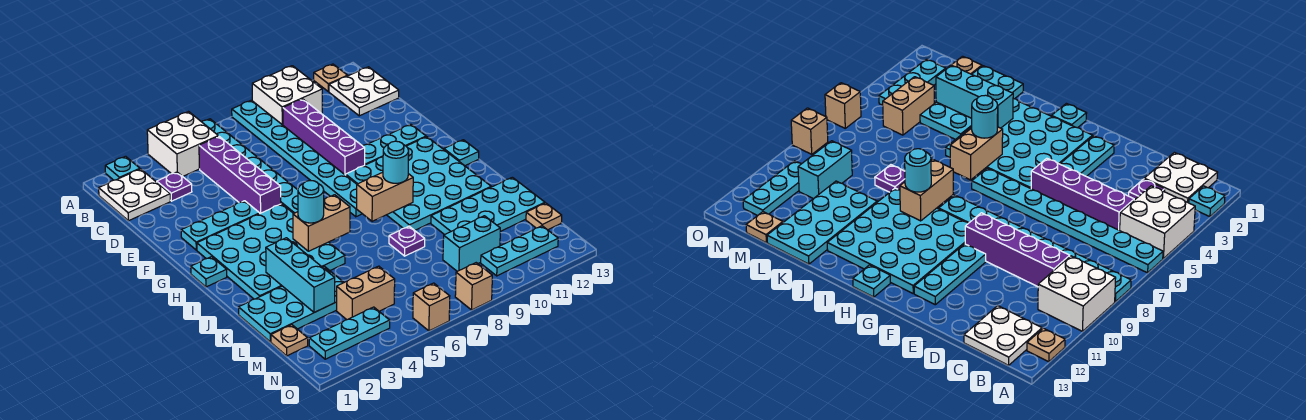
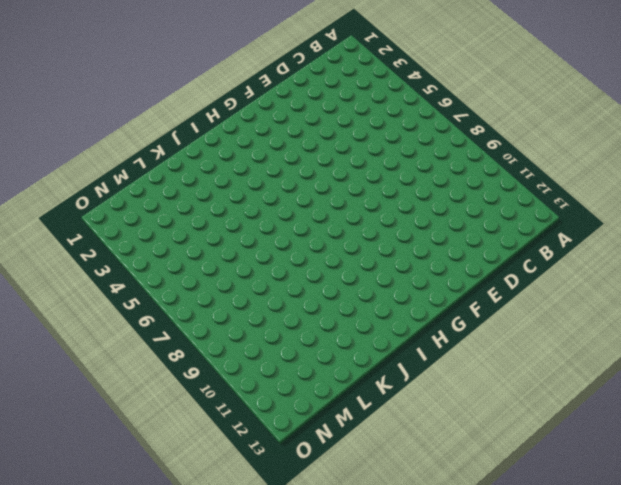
none -> cyan plate A2 level 1
none -> white brick A4:B5 level 1
none -> cyan plate A6:H6 level 1
none -> cyan plate A8:H8 level 1

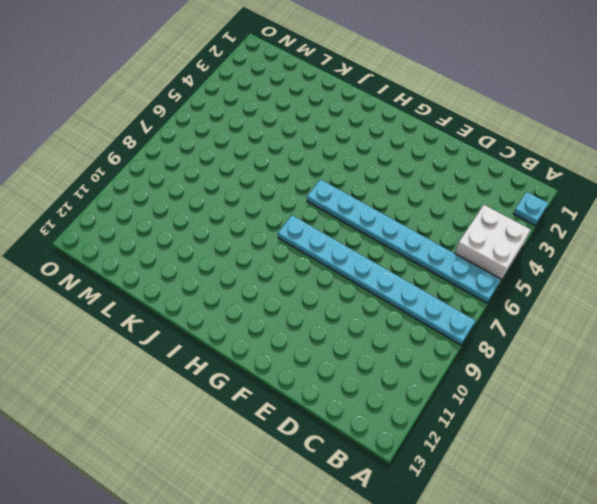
none -> white brick A9:B10 level 1
none -> tan plate A12 level 1
none -> white plate B1:C2 level 1
none -> white plate B12:C13 level 1

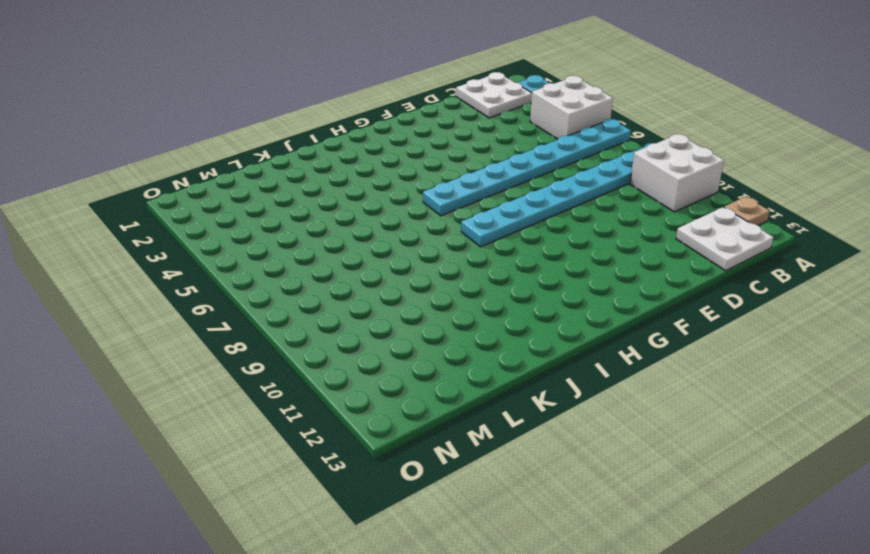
none -> purple plate C3 level 1
none -> purple brick C5:F5 level 1
none -> purple brick C9:F9 level 1
none -> cyan plate F2:F4 level 1

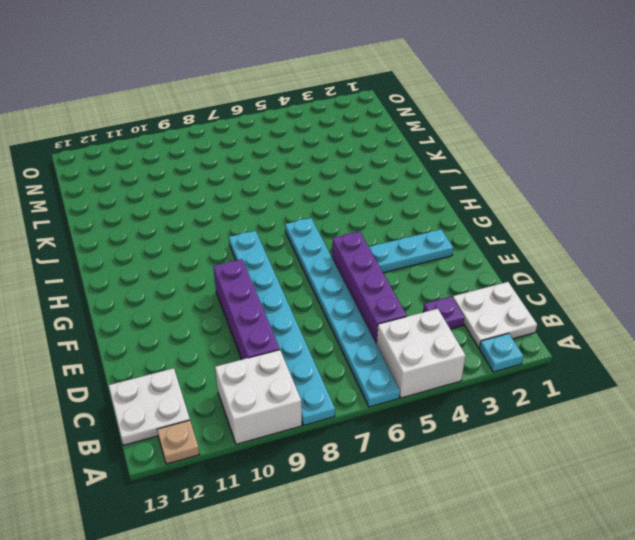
none -> cyan plate F10:F12 level 1
none -> cyan plate G2:J5 level 1
none -> cyan plate G9:J12 level 1
none -> cyan plate H1 level 1

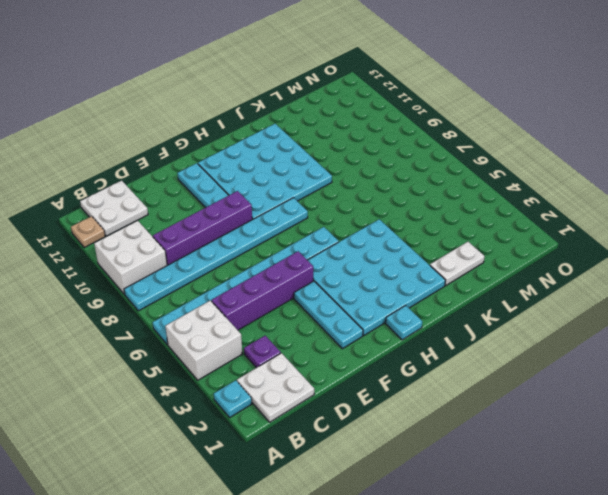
white plate K2:L2 level 1 -> cyan plate K1:L4 level 1
none -> cyan plate H13 level 1
none -> purple plate K8 level 1
none -> cyan plate K10:L13 level 1
none -> tan plate M1 level 1

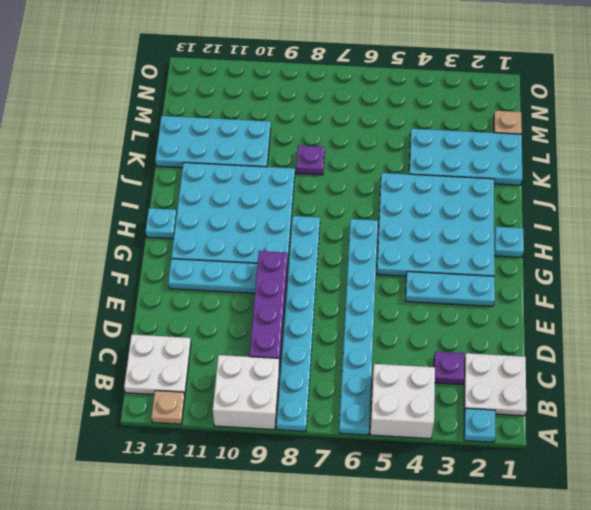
none -> purple brick C5:F5 level 1
none -> tan brick M4:M5 level 1
none -> cyan brick M9:M10 level 1
none -> tan plate M13 level 1

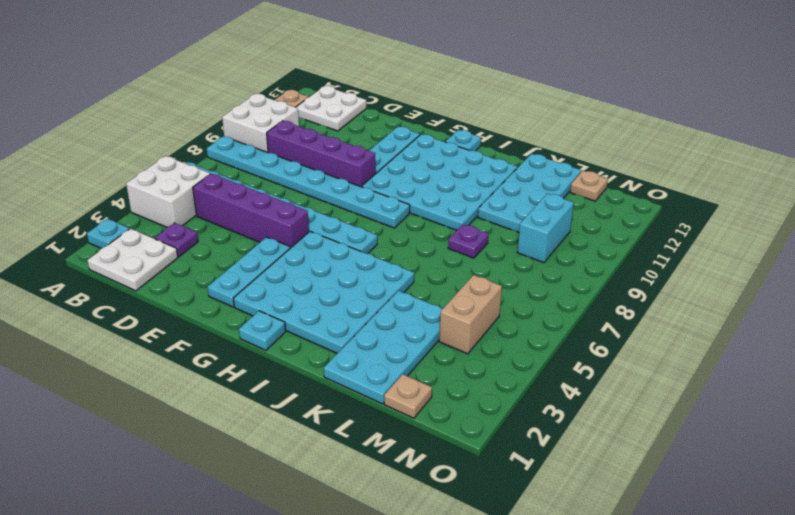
none -> cyan plate N2:N4 level 1
none -> cyan plate N10:N12 level 1
none -> tan brick O6 level 1
none -> tan brick O8 level 1

